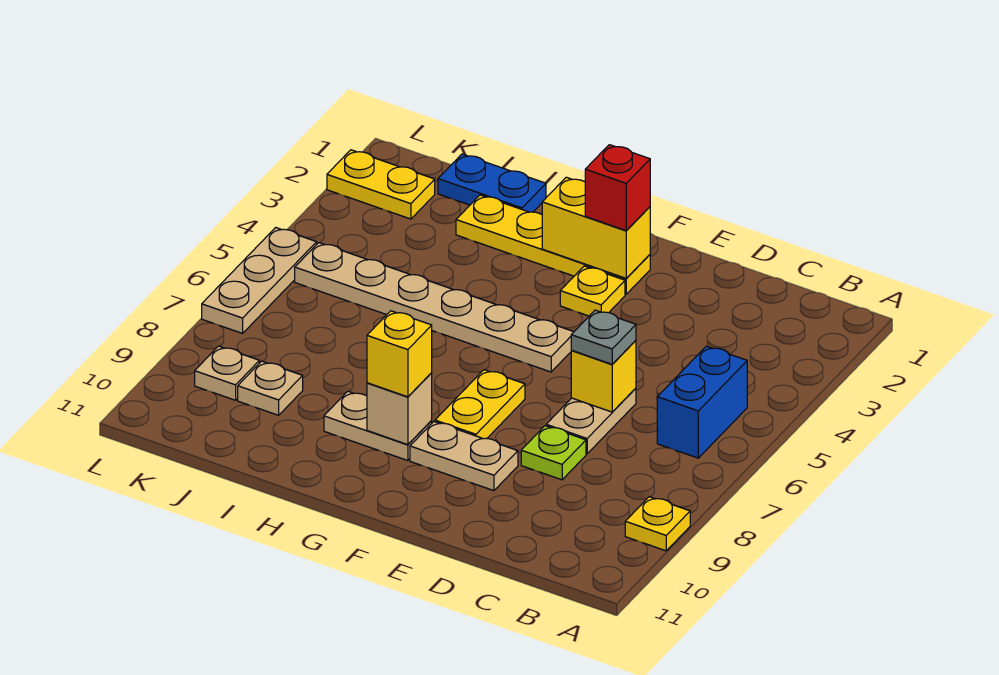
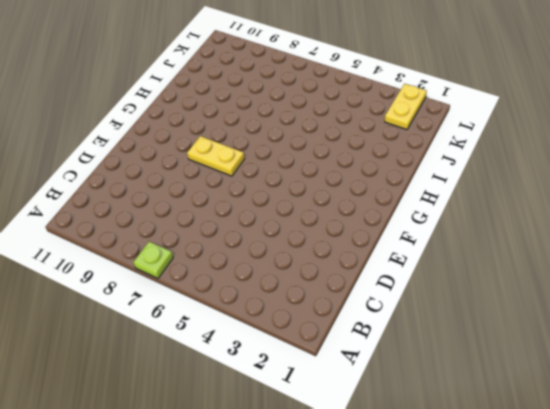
lime plate A7 level 1 -> lime plate D8 level 1
none -> yellow plate A9 level 1
none -> blue brick B5:B6 level 1
none -> tan plate D6:D7 level 1

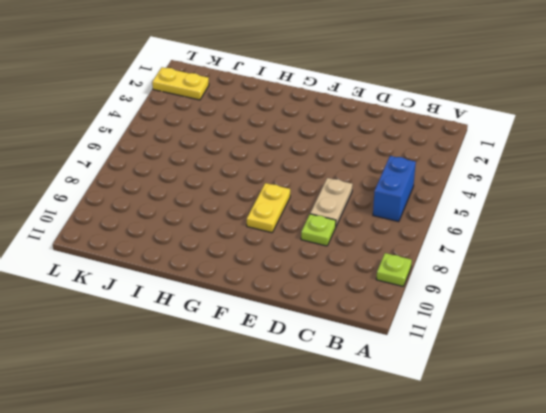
lime plate A9 level 1 -> yellow plate A9 level 1
none -> tan plate E9:F9 level 1
none -> yellow plate F2:I2 level 1
none -> yellow plate F3 level 1

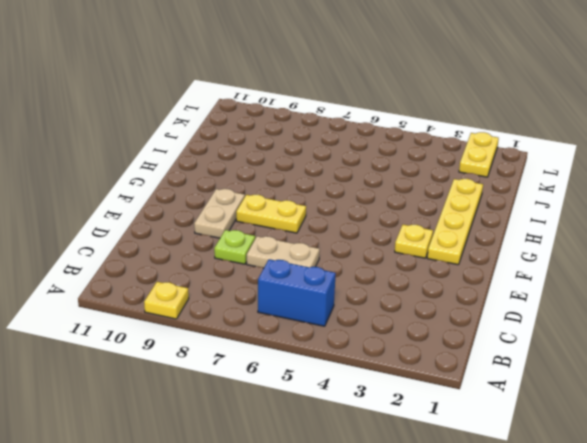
none -> tan plate F5:K5 level 1
none -> tan plate G9:H9 level 1
none -> blue plate I1:J1 level 1

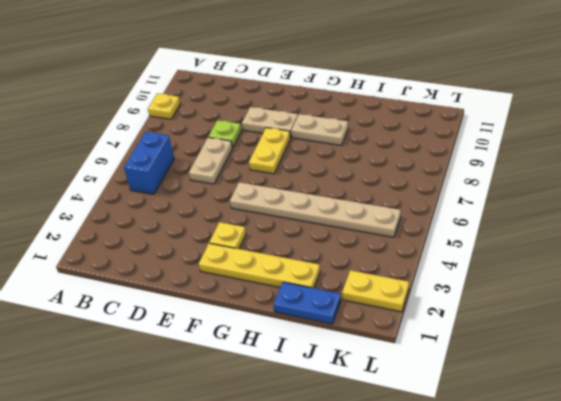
none -> tan plate J9 level 1
none -> tan plate K9 level 1
none -> tan plate L5:L7 level 1

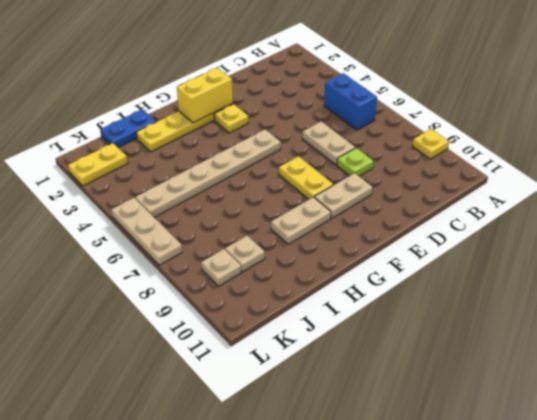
none -> yellow brick D6 level 2
none -> tan brick G9 level 2
none -> grey plate D6 level 3

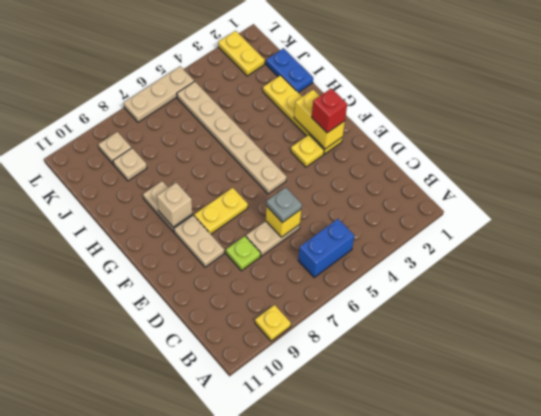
none -> yellow brick G9 level 3

